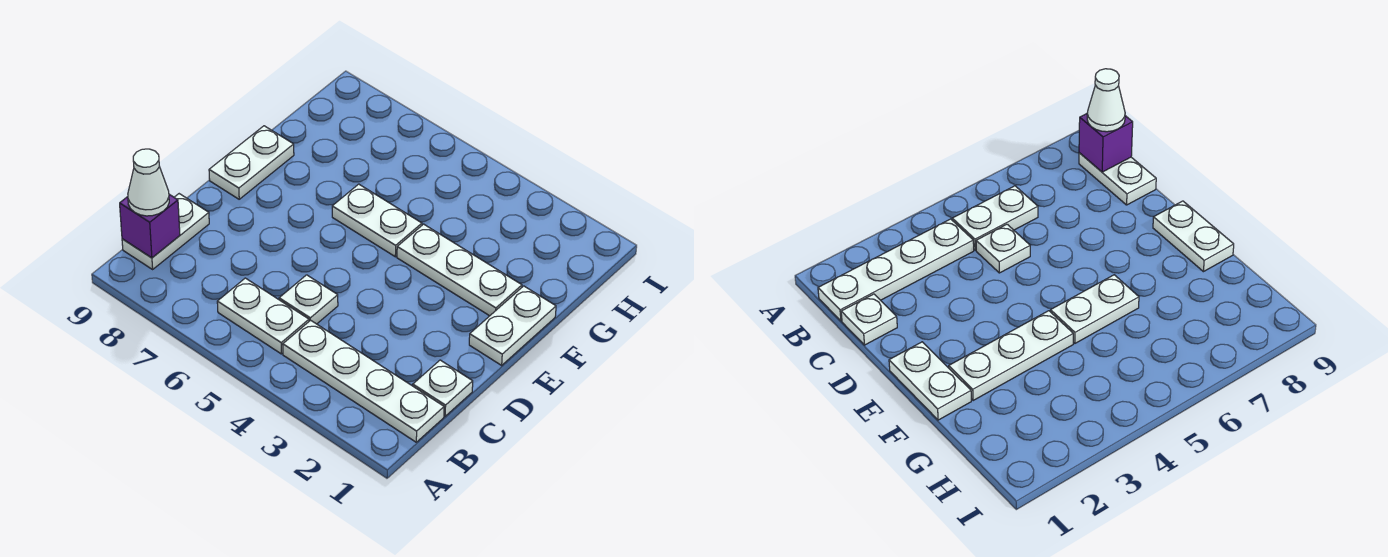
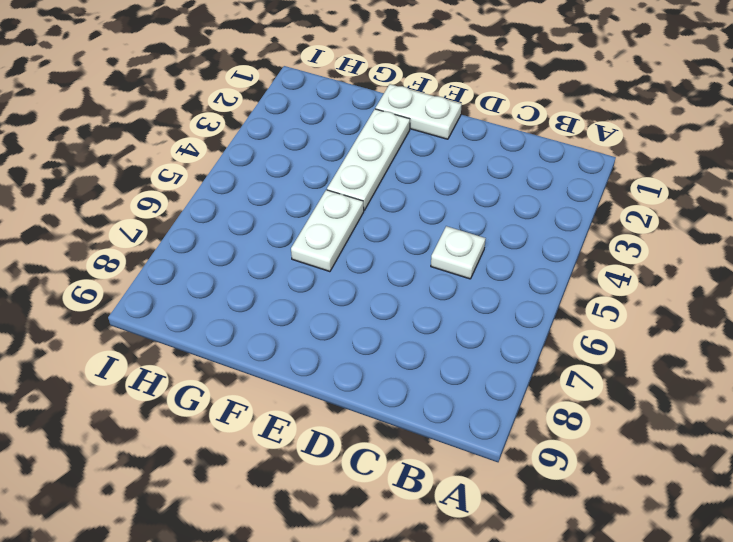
none -> white plate B1:B4 level 1
none -> white plate B5:B6 level 1

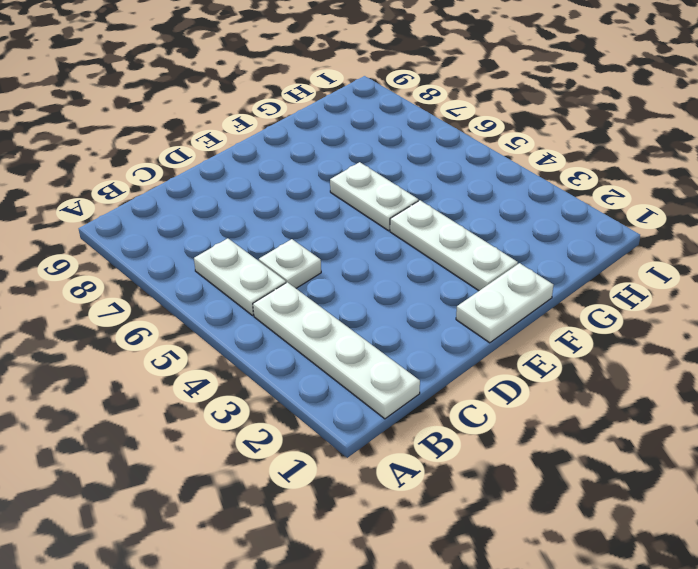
none -> white plate B9:C9 level 1
none -> white plate C1 level 1

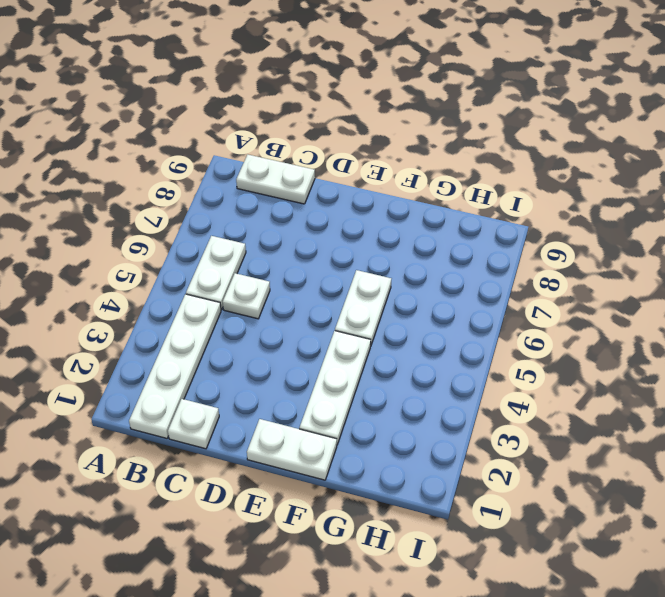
none -> white plate E9:F9 level 1
none -> purple brick B9 level 2

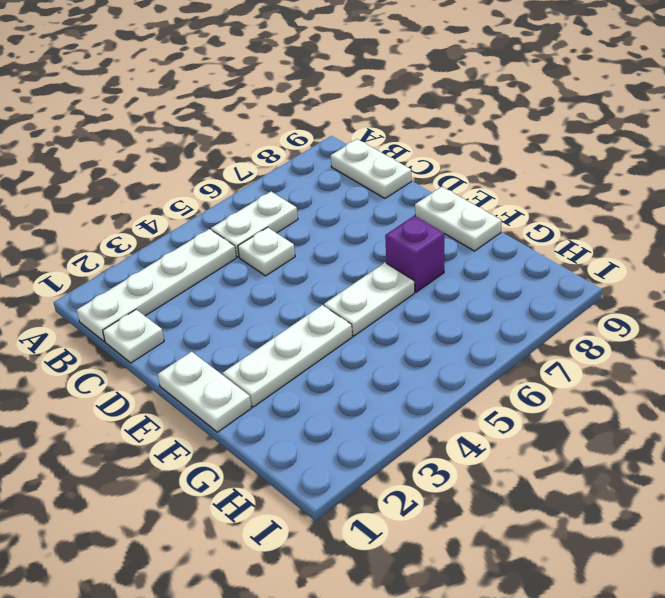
purple brick F7 level 1 -> purple brick B9 level 2
none -> white cone B9 level 3

